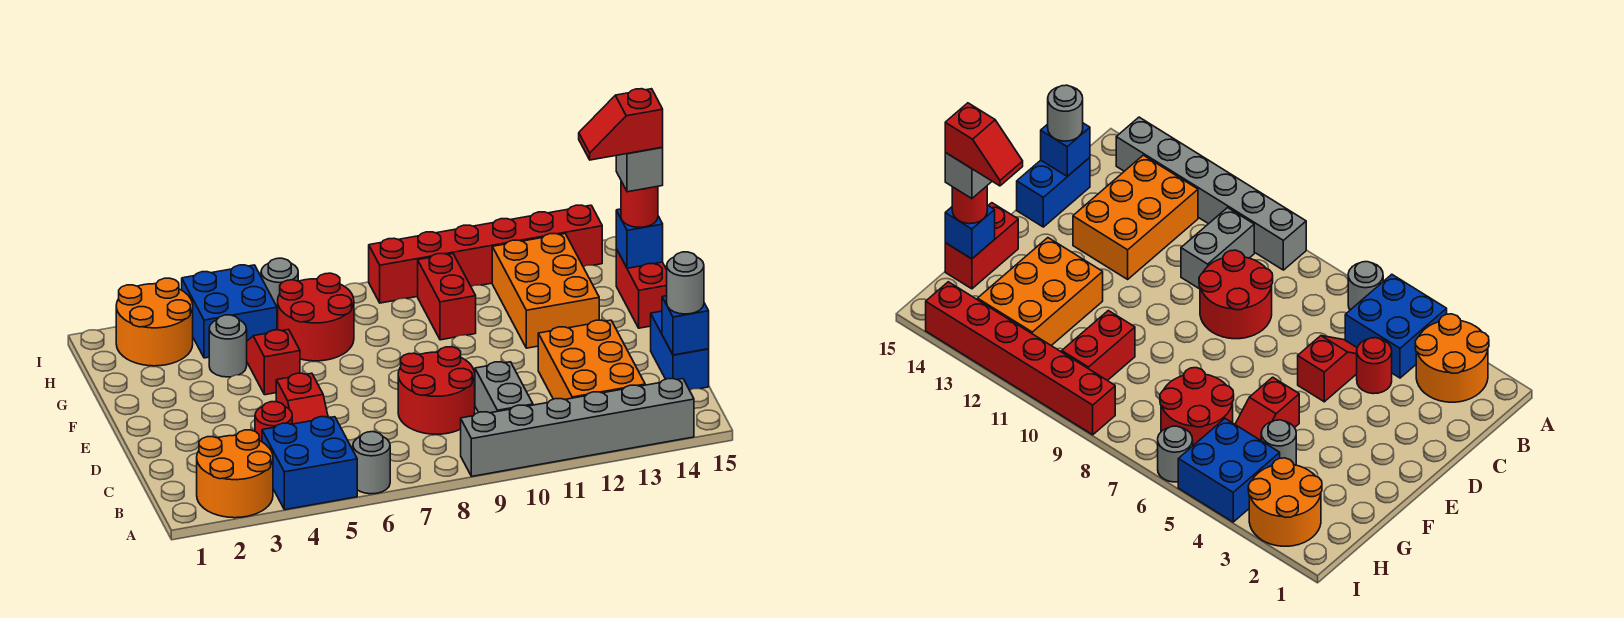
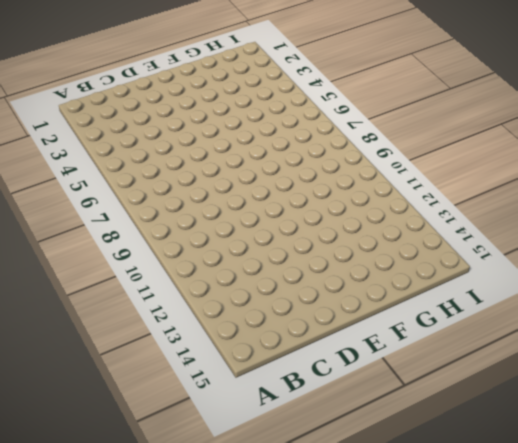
none -> orange round brick A2:B3 level 1
none -> blue brick A4:B5 level 1
none -> grey round brick A6 level 1

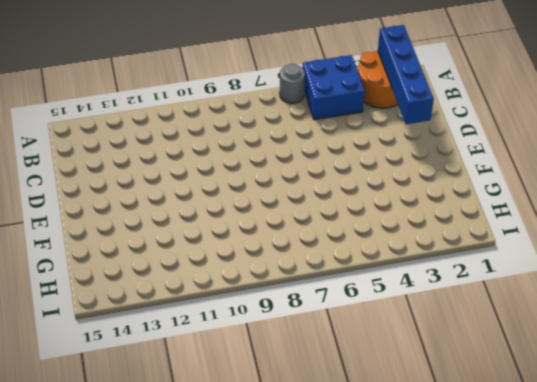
blue brick A2:D2 level 2 -> none
none -> grey brick A9:A14 level 1
none -> grey brick B10:C10 level 1
none -> orange brick B12:D13 level 1

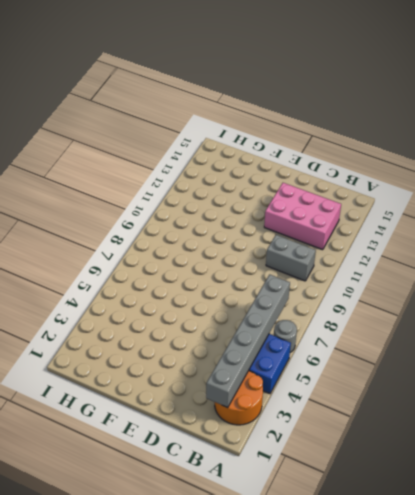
grey brick B2:B7 level 2 -> grey brick A9:A14 level 1
pink brick B12:D13 level 1 -> orange brick B12:D13 level 1
none -> red round brick C4 level 1
none -> red slope C5:D5 level 1 top D
none -> red round brick C8:D9 level 1

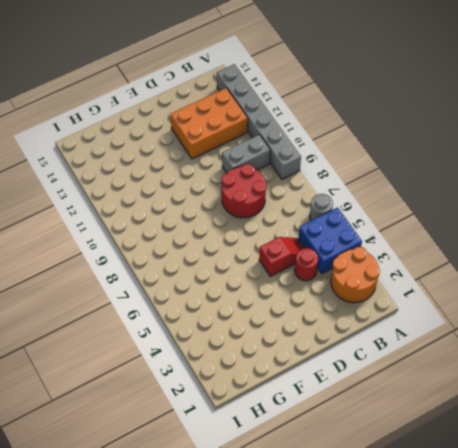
none -> blue brick C15:D15 level 1
none -> red slope F5:G5 level 1 top F
none -> orange brick F12:H13 level 1

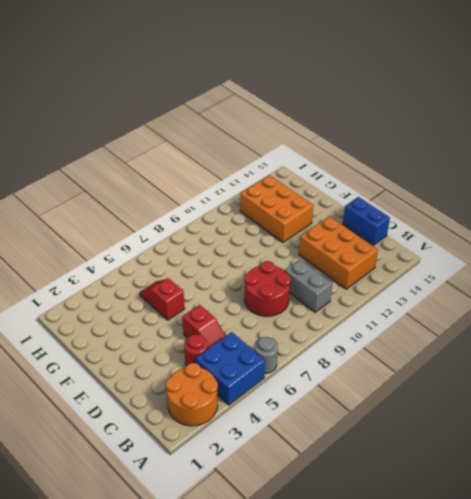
none -> grey brick A9:A14 level 1
none -> red brick F15:G15 level 1
none -> grey round brick G4 level 1

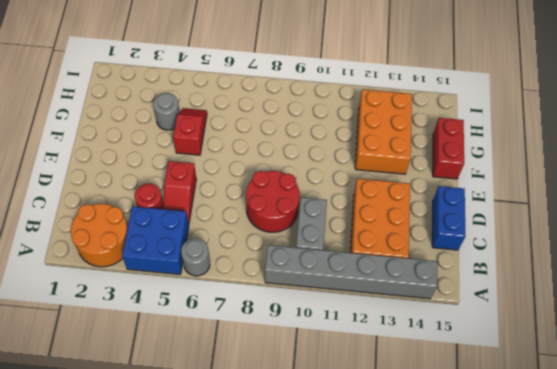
none -> red round brick G6:H7 level 1
none -> red brick G10:H10 level 1
none -> orange round brick H2:I3 level 1

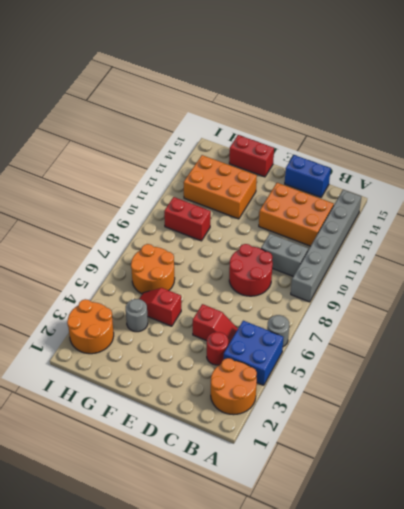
orange round brick G6:H7 level 1 -> red round brick G6:H7 level 1
none -> blue brick H4:I5 level 1
none -> grey round brick I6 level 1
none -> red brick I9:I14 level 1

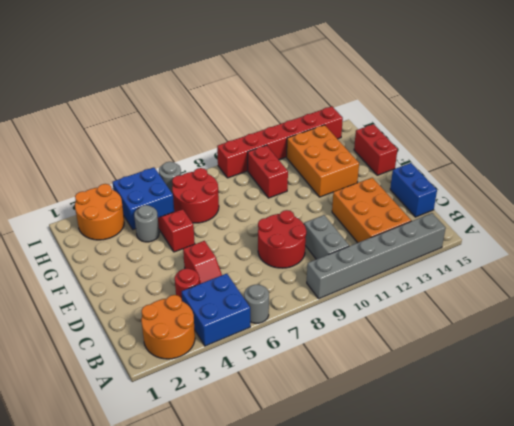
none -> blue brick C15 level 2
none -> blue brick G15 level 2
none -> grey round brick C15 level 3

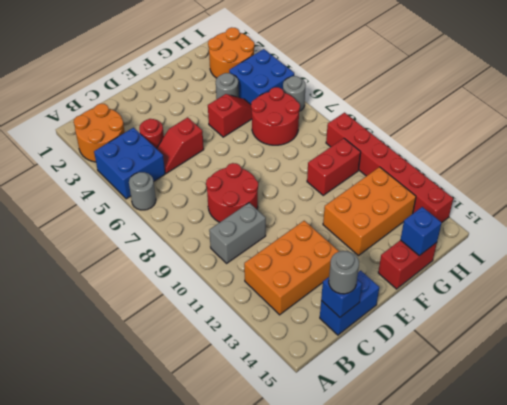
none -> grey brick A9:A14 level 1
none -> red round brick G15 level 3
none -> grey brick G15 level 4

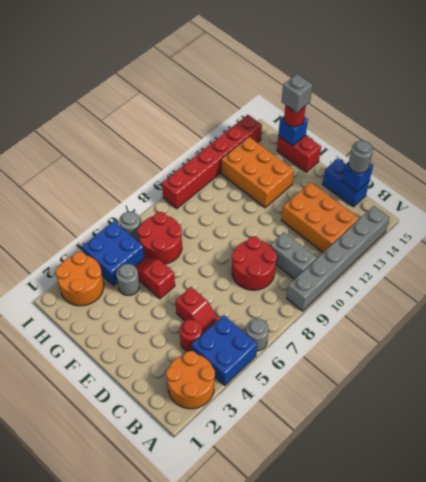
none -> red brick G10:H10 level 1
none -> red slope G14:G15 level 5 top 15

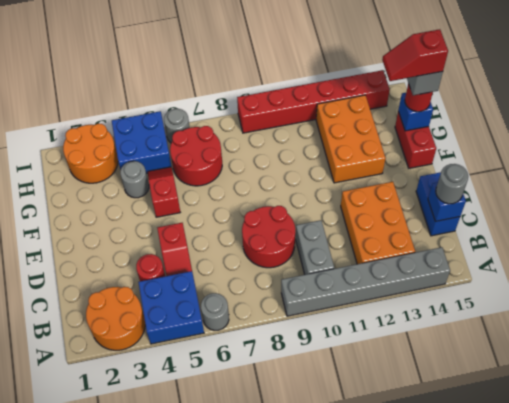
none -> red brick G10:H10 level 1

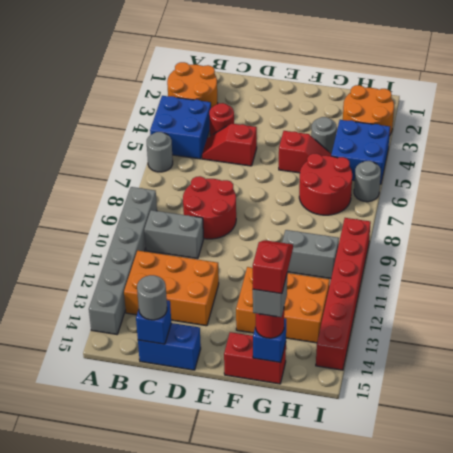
grey brick G10:H10 level 1 -> red brick G10:H10 level 1

